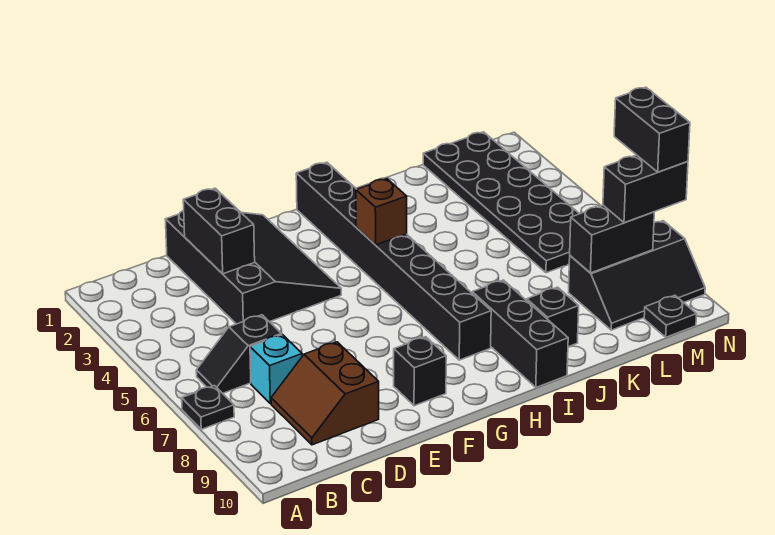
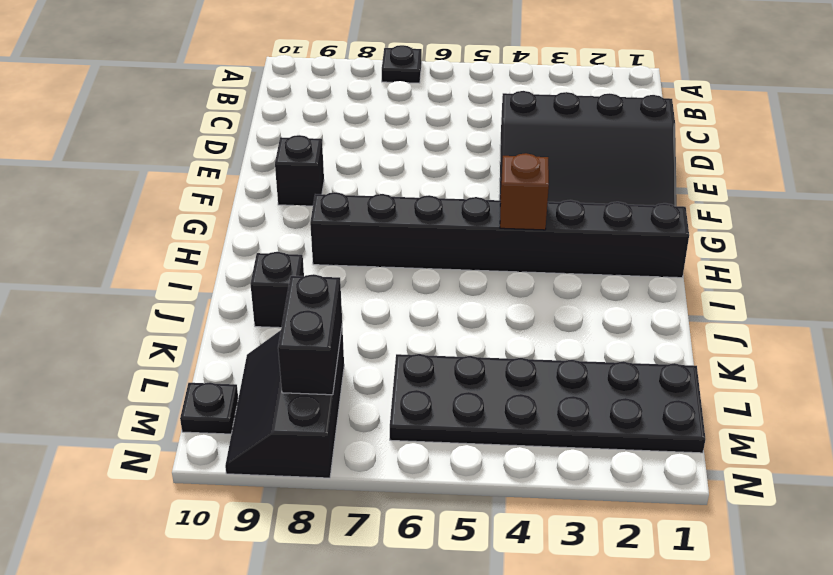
none -> black slope B6:C6 level 1 top C
none -> cyan brick C7 level 1
none -> brown slope C8:D9 level 1 top D

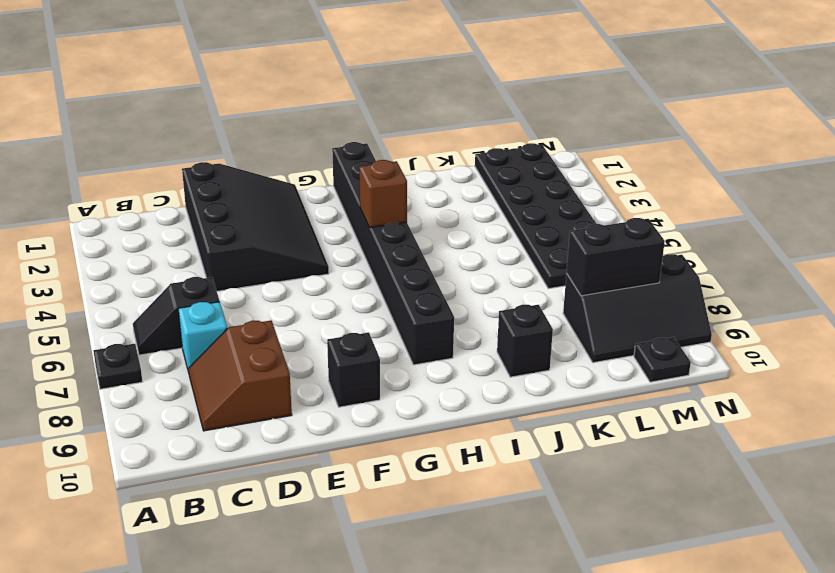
none -> black brick I8:I10 level 1
none -> black brick D2:D3 level 2
none -> black brick M8:N8 level 3

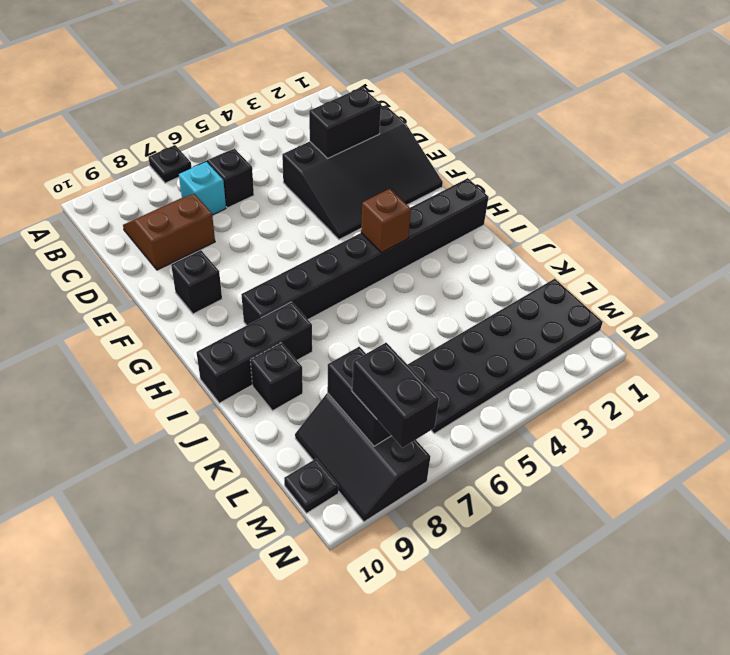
none -> black brick N7:N8 level 4

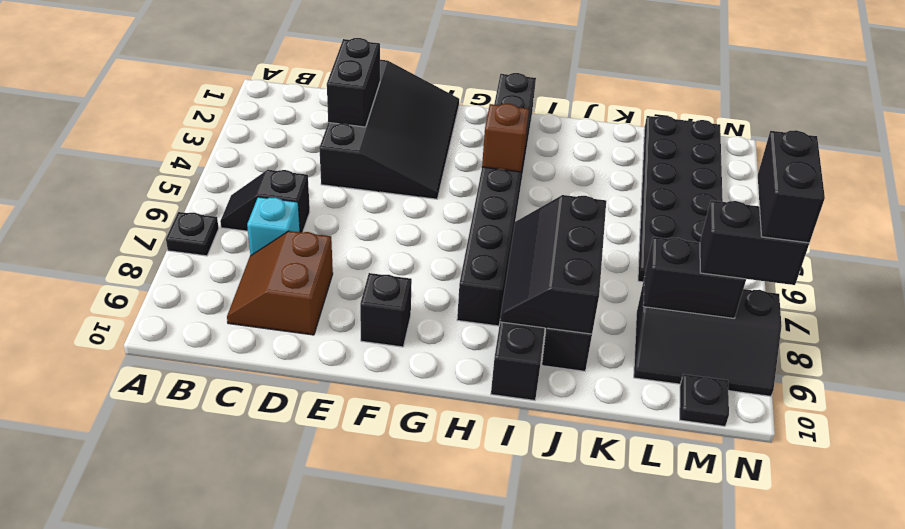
black slope I7:J9 level 2 top J -> none

